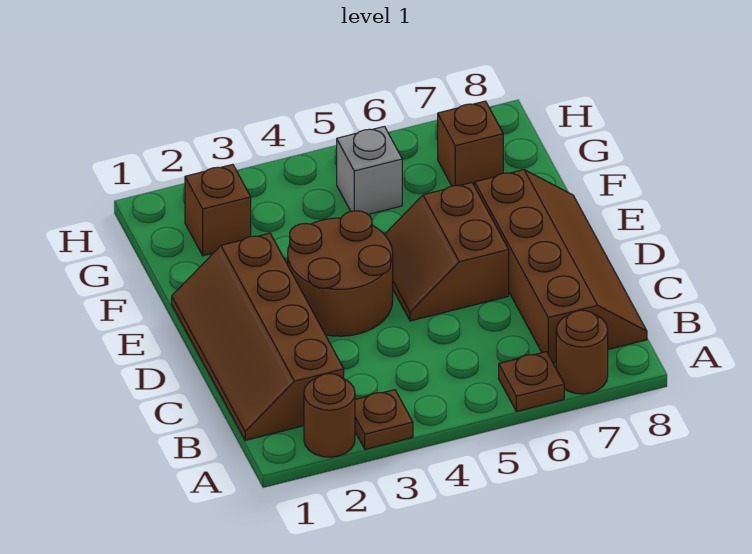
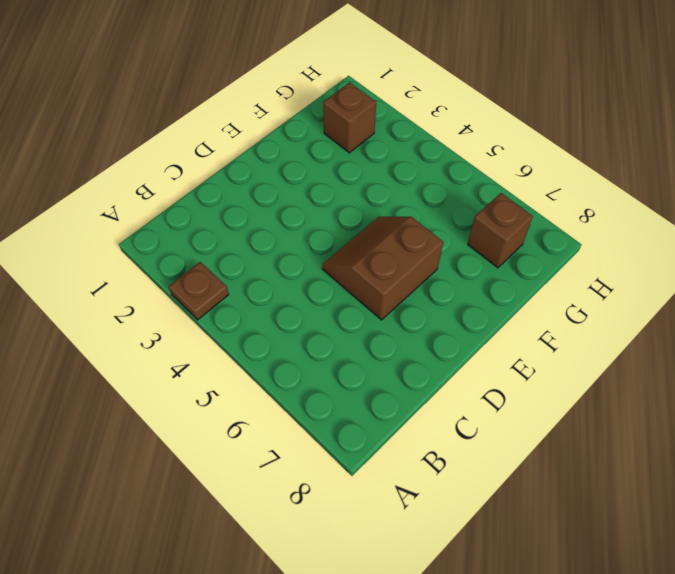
none -> brown round brick A2 level 1
none -> brown plate A6 level 1

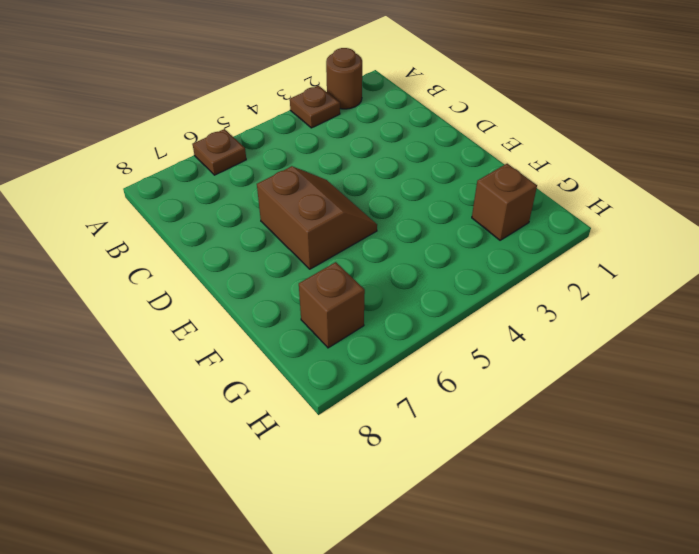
none -> brown round brick A7 level 1
none -> brown slope B1:E2 level 1 top 2

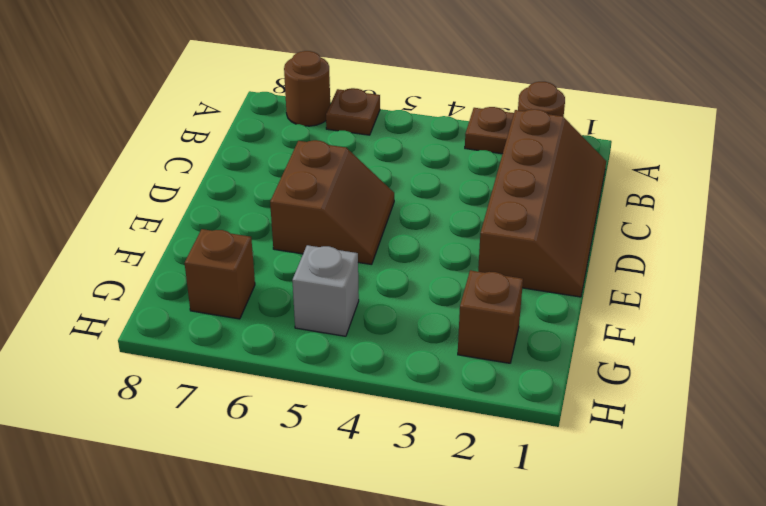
none -> brown slope B7:E8 level 1 top 7
none -> brown round brick D3:E4 level 1

